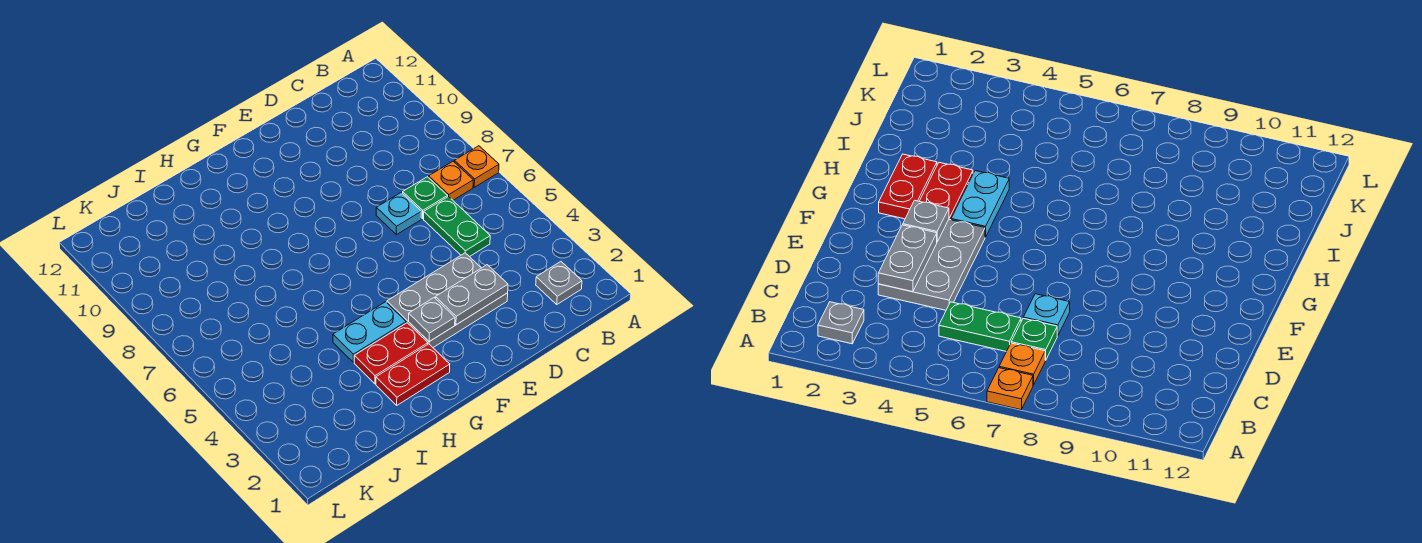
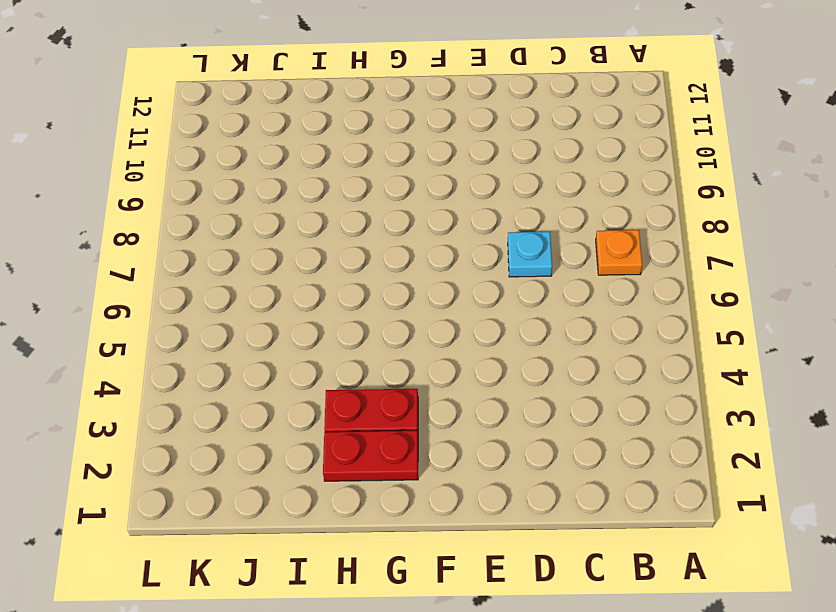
none -> orange plate A7 level 1
none -> grey plate B2 level 1
none -> green plate C5:C6 level 1

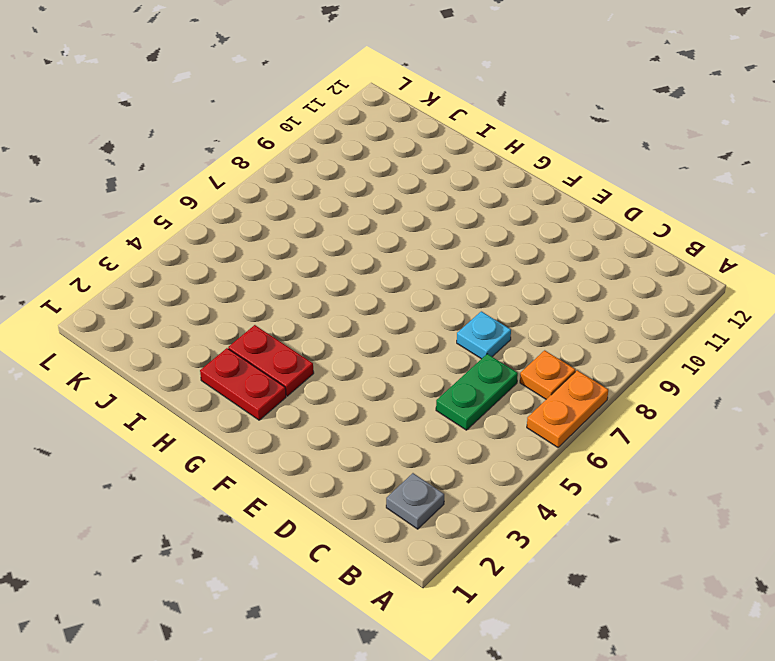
orange plate A6:A7 level 1 -> orange plate A7 level 1
none -> green plate C7 level 1
none -> grey plate D3:F4 level 1
none -> cyan plate G4:H4 level 1

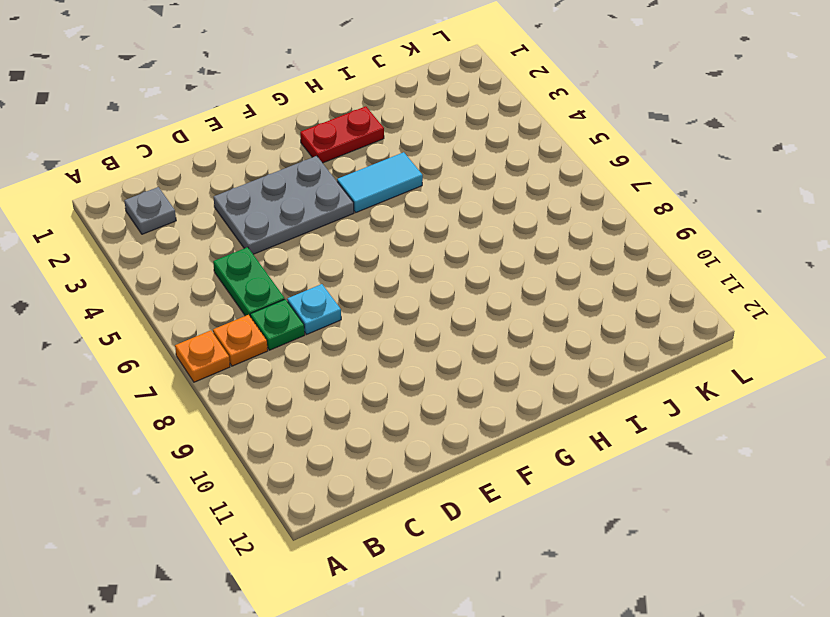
cyan tile G4:H4 level 1 -> cyan plate G4:H4 level 1
none -> red plate G3:H3 level 1
none -> grey plate D3:E3 level 2
none -> grey plate F3 level 2

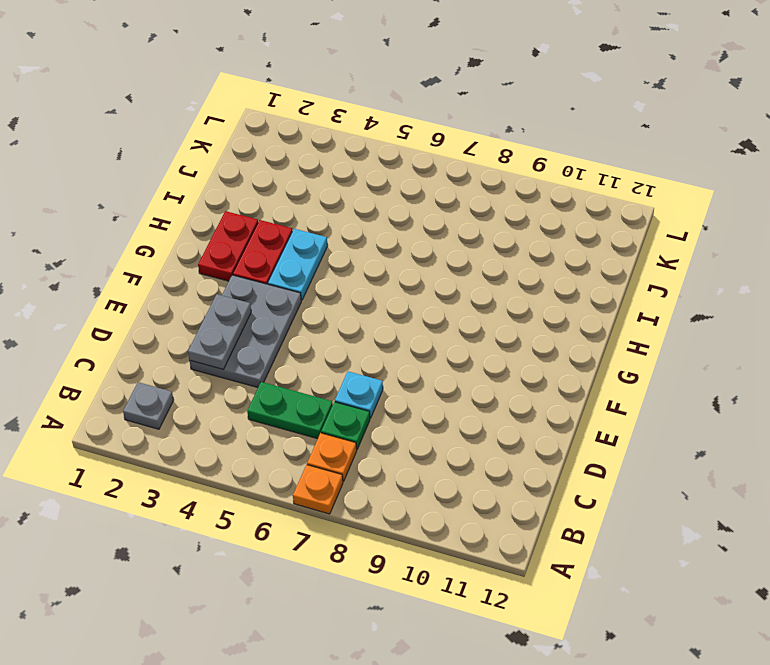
none -> grey plate F3 level 2

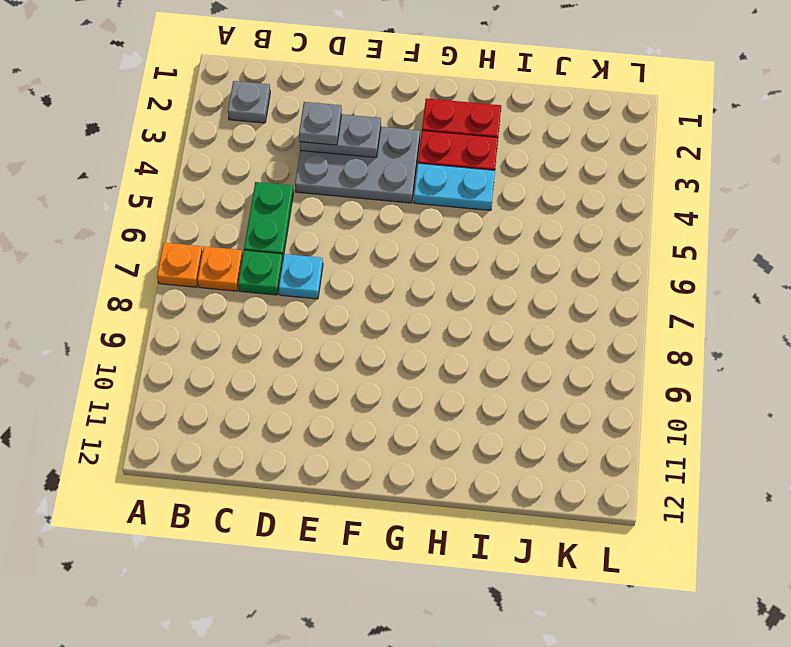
grey plate D3 level 3 -> grey plate F3 level 2

